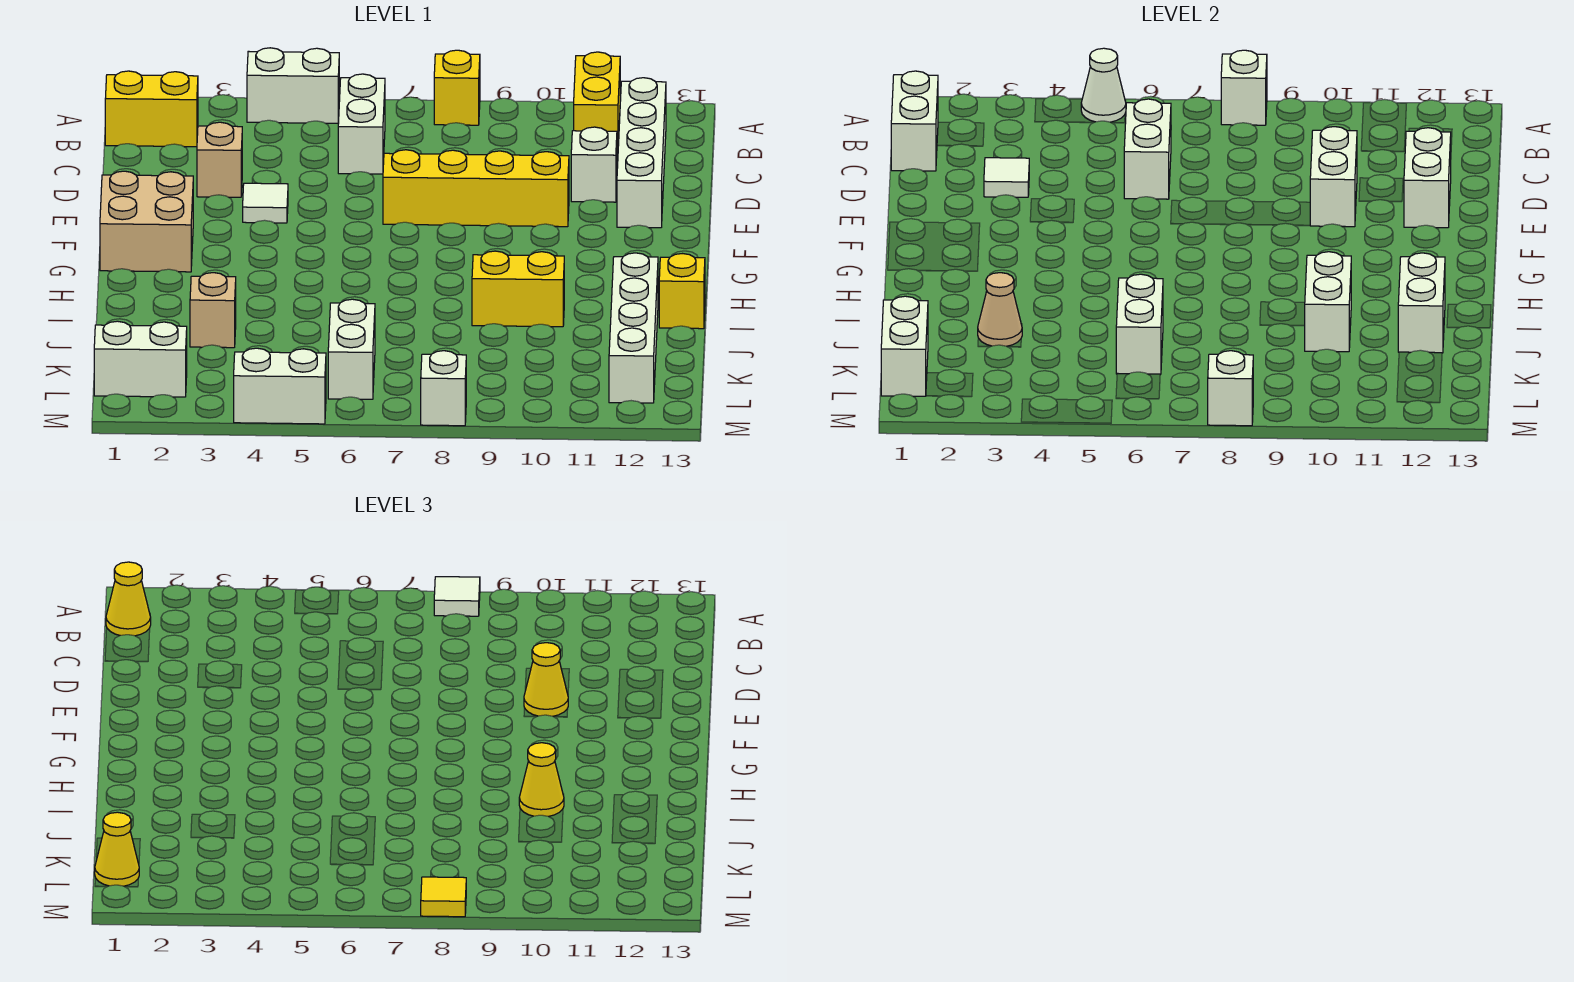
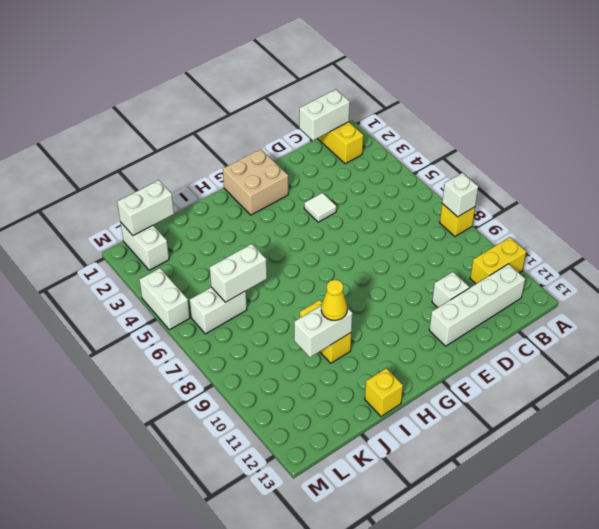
none -> white brick A4:A5 level 1
none -> white brick B6:C6 level 1
none -> tan brick D3 level 1
none -> yellow brick E7:E10 level 1

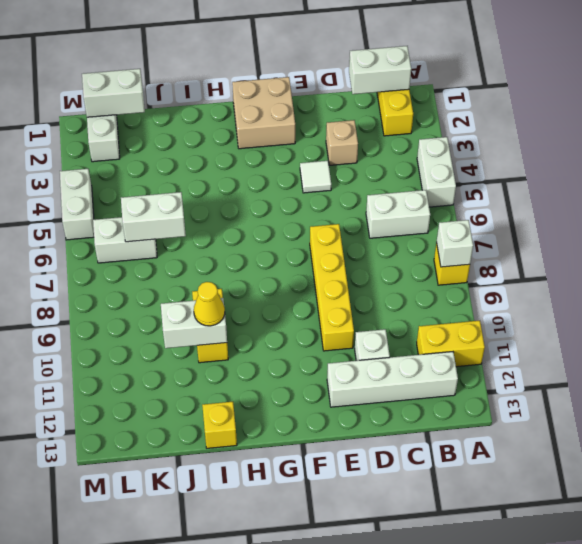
none -> white brick I12:L12 level 1
none -> tan brick J3 level 1
none -> white brick M8 level 1
none -> white cone A5 level 2

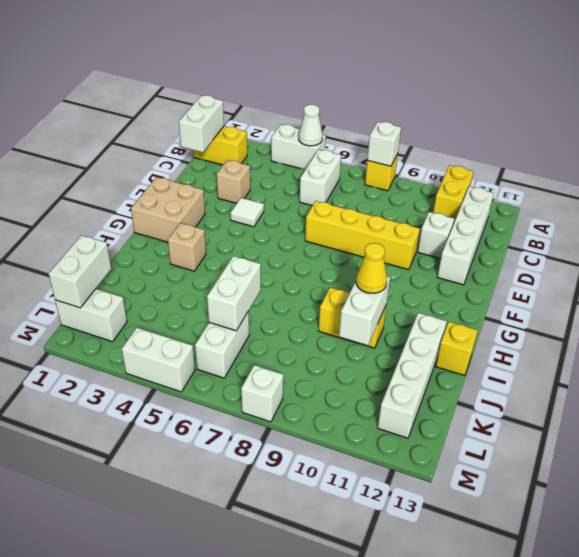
tan brick H3 level 1 -> tan brick J3 level 1
none -> white brick C6:D6 level 2
none -> white tile D3 level 2
none -> white brick D10:E10 level 2
none -> white brick D12:E12 level 2

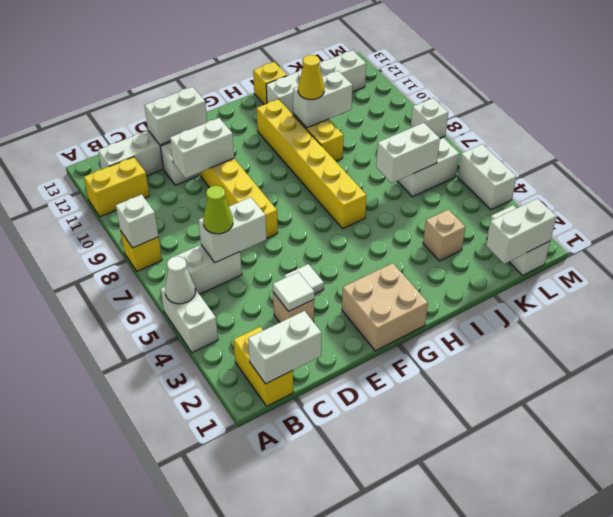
lime cone C6 level 3 -> none
yellow brick H6:H11 level 1 -> none
none -> white brick I12:J12 level 2
none -> tan cone J3 level 2
none -> white brick M8 level 2
none -> white tile A8 level 3

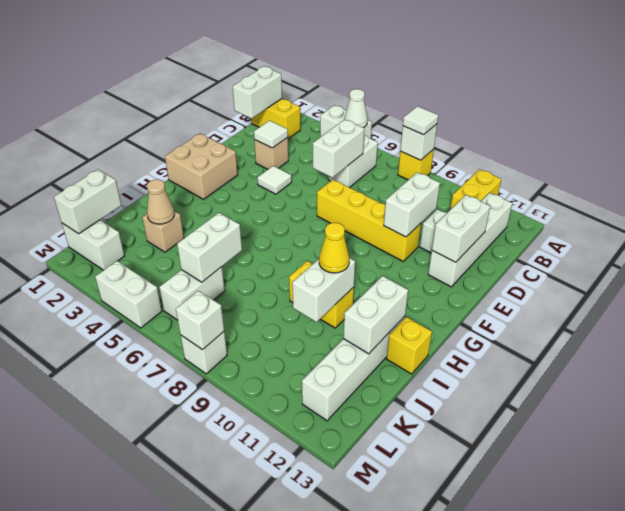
none -> yellow cone B1 level 3
none -> yellow cone E10 level 3
none -> yellow cone L1 level 3
none -> yellow tile M8 level 3

